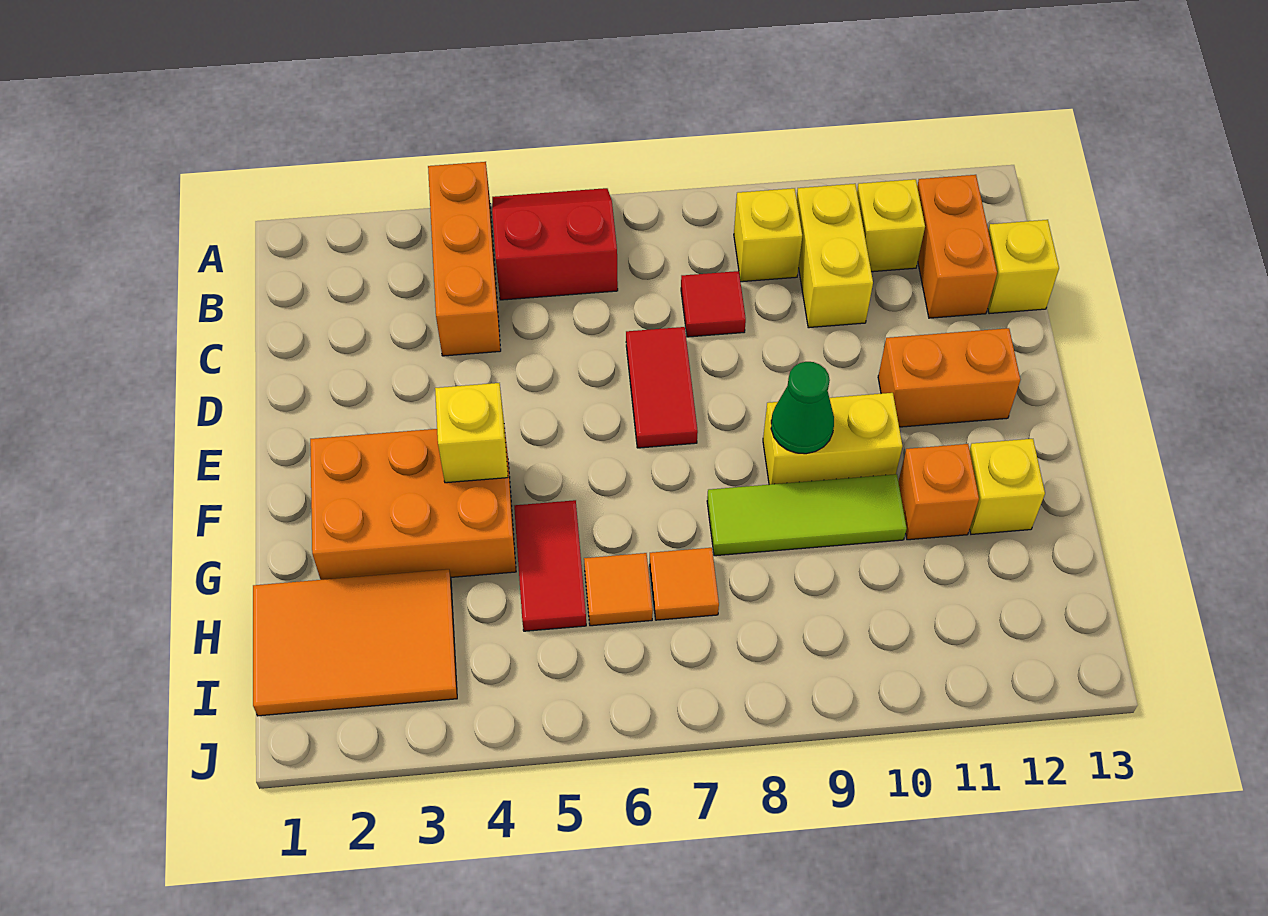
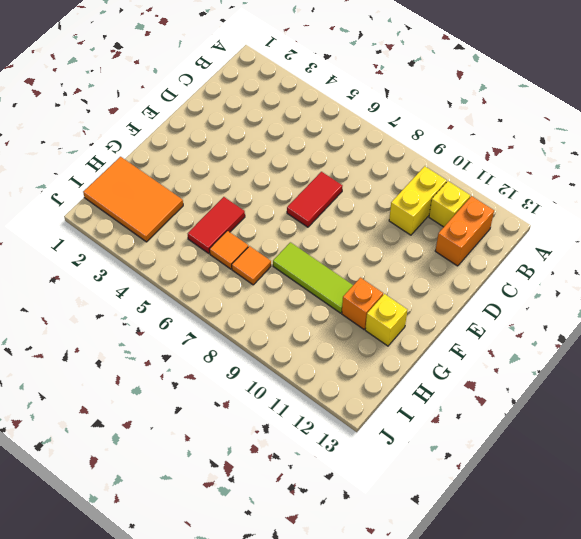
none -> orange brick A4:C4 level 1
none -> red slope A5:B6 level 1 top B
none -> yellow brick B9 level 1

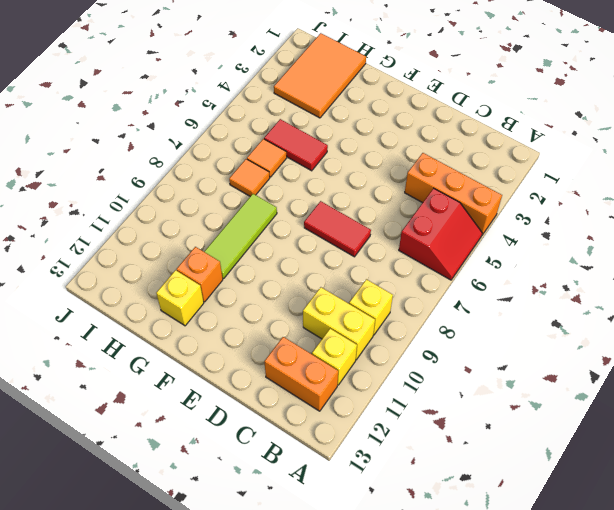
none -> red tile C8 level 1
none -> yellow brick C13 level 1
none -> orange brick E11:E12 level 1

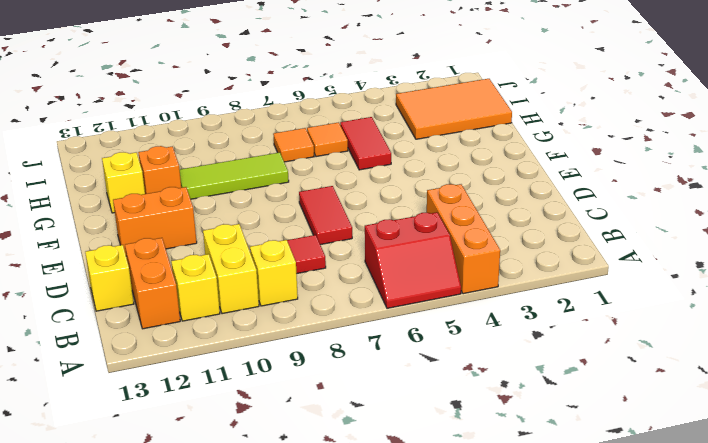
none -> orange brick F2:G4 level 1
none -> yellow brick F9:F10 level 1
none -> yellow brick F4 level 2

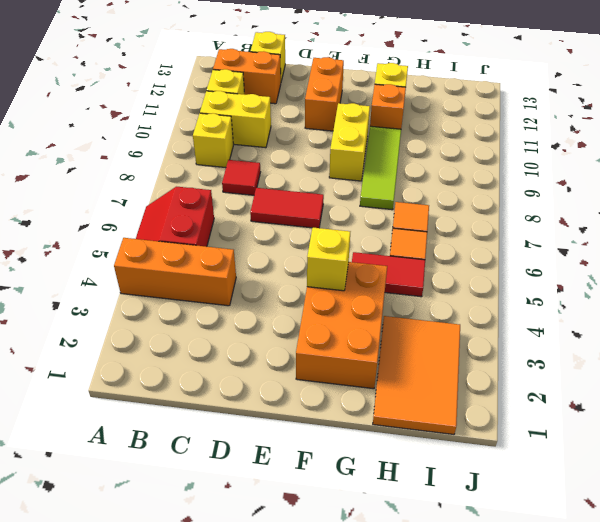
none -> green cone F9 level 2

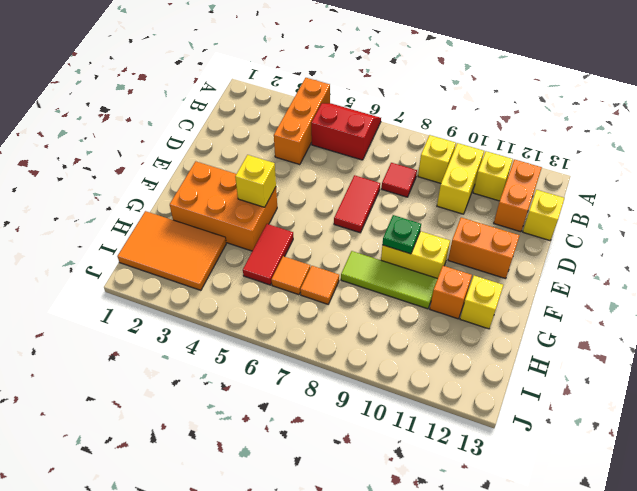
green plate F9 level 2 -> green cone F9 level 2

